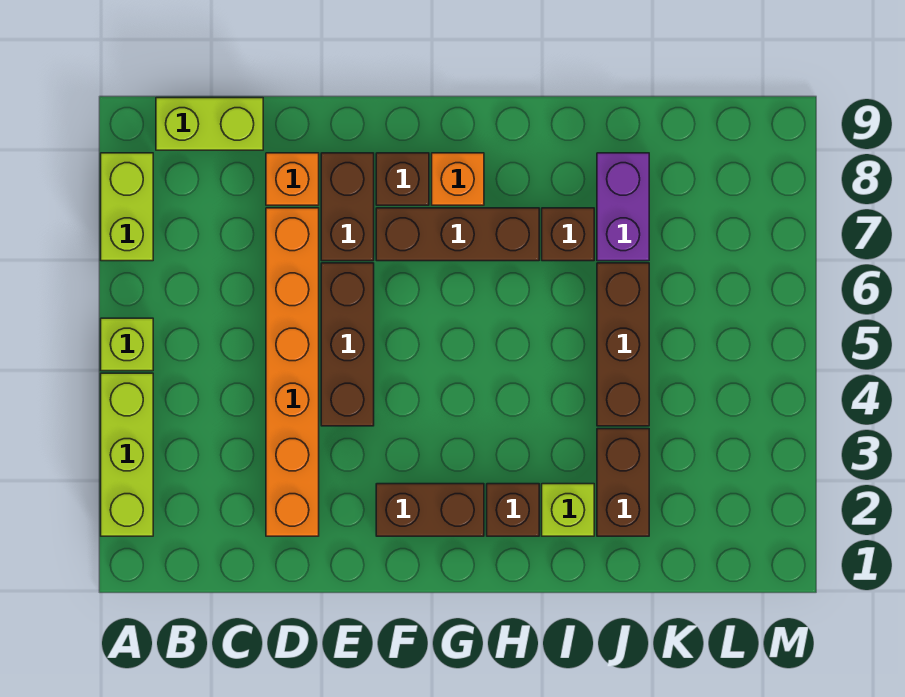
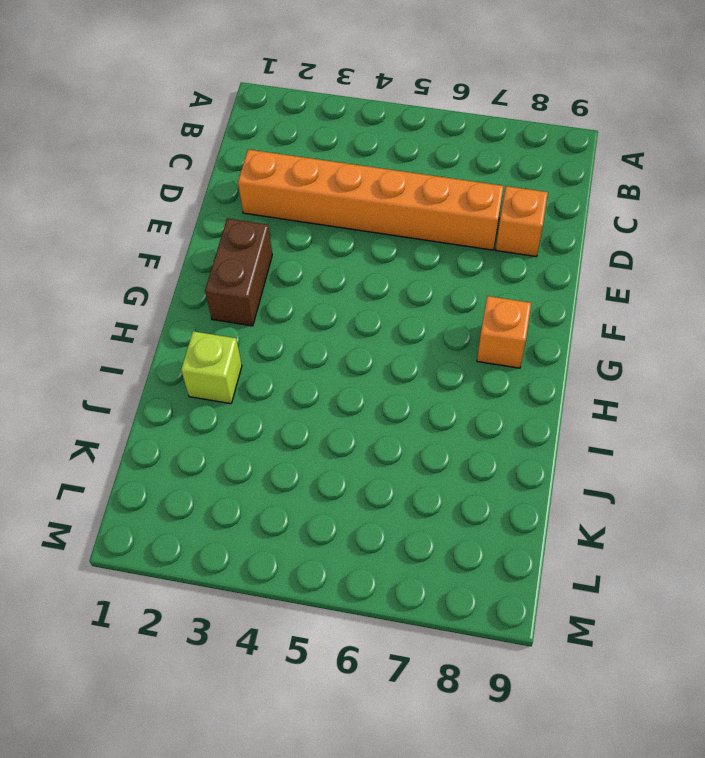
none -> lime brick A2:A4 level 1
none -> lime brick A5 level 1
none -> lime brick A7:A8 level 1

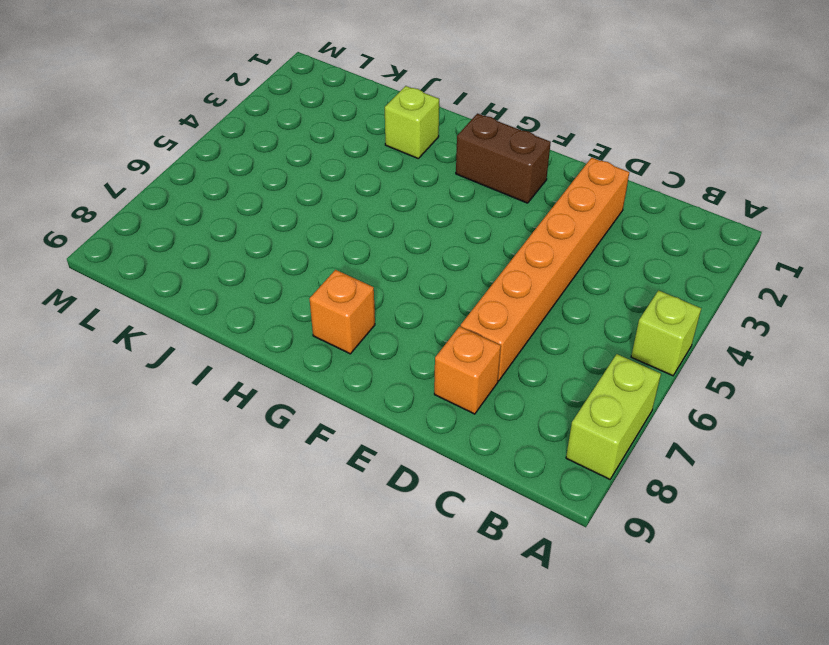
none -> lime brick A2:A4 level 1
none -> lime brick B9:C9 level 1
none -> brown brick E4:E6 level 1

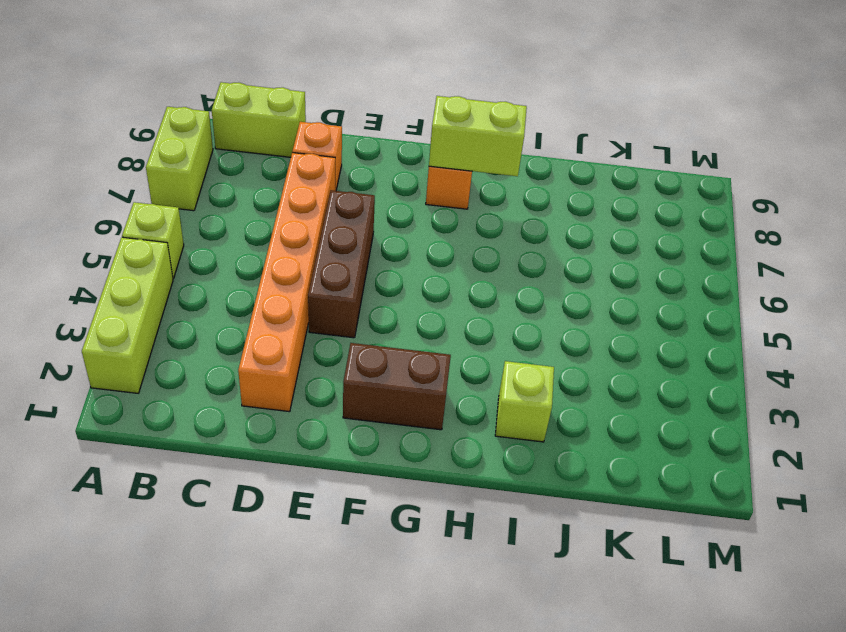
lime brick G8:H8 level 2 -> none
none -> brown brick E7:E8 level 1
none -> brown brick F7:H7 level 1
none -> brown brick F8 level 1

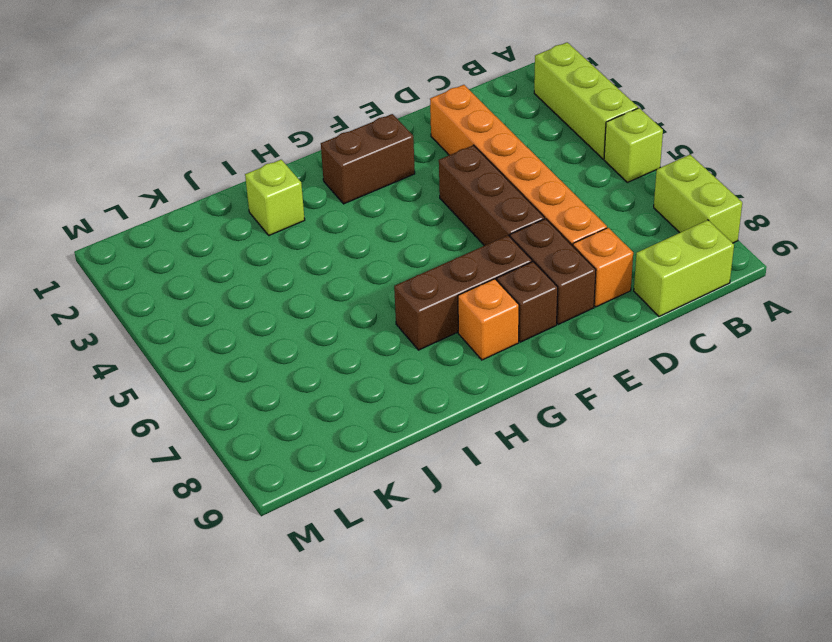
none -> brown brick H2 level 1
none -> brown brick I7 level 1
none -> brown brick J2:J3 level 1

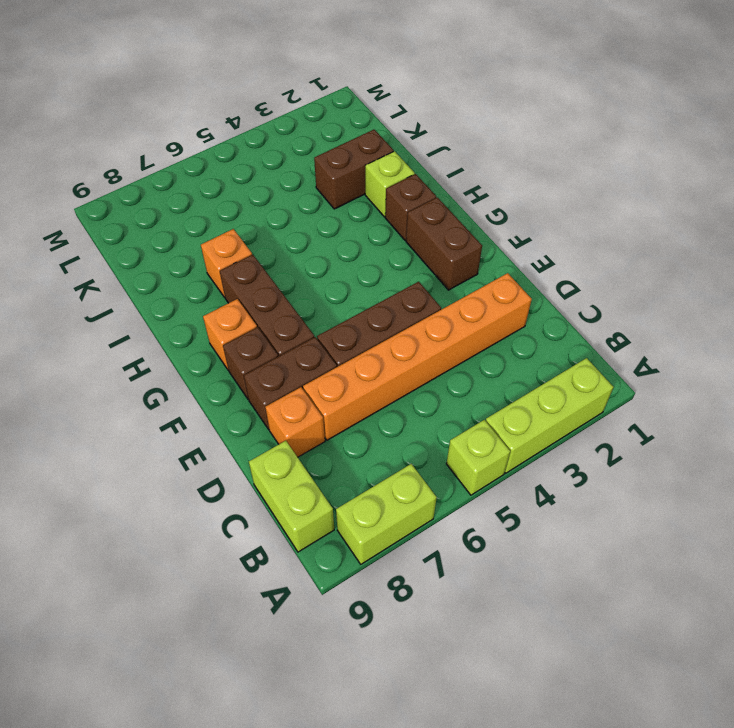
orange brick I7 level 1 -> brown brick I7 level 1
none -> brown brick J4:J6 level 1
none -> purple brick J7:J8 level 1

